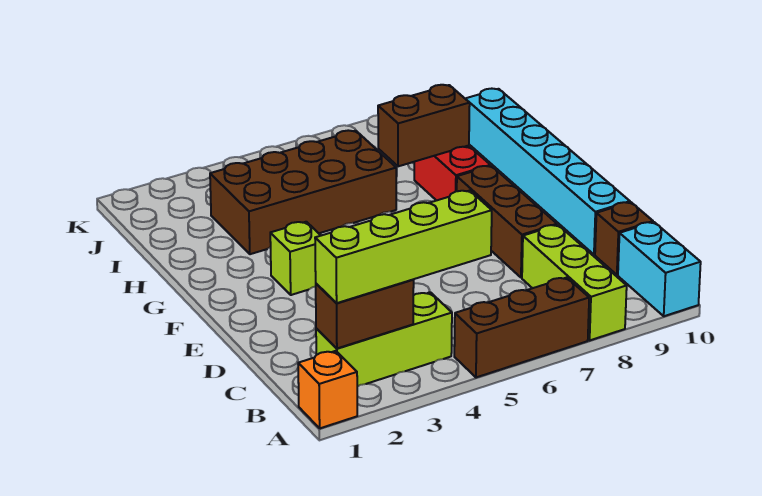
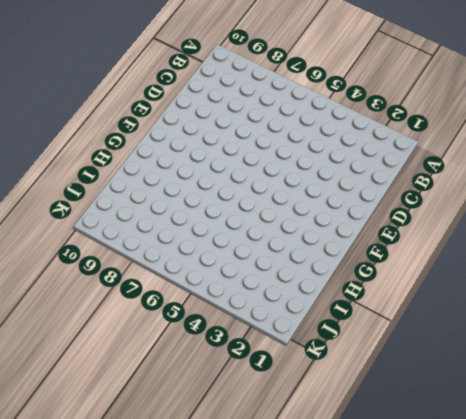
none -> orange brick A1 level 1
none -> brown brick A5:A7 level 1
none -> lime brick A8:C8 level 1

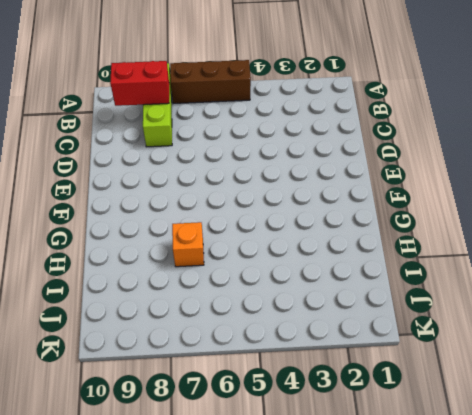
red brick B8:B9 level 2 -> red brick G8:H8 level 1
orange brick H7 level 1 -> orange brick A1 level 1
none -> cyan brick A10:B10 level 1
none -> lime brick B2:B4 level 1
none -> brown brick C10 level 1

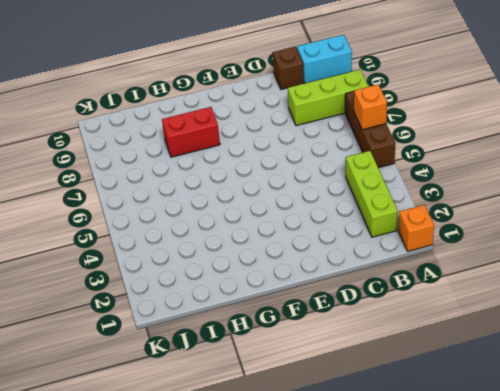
orange brick A6 level 2 -> none
none -> brown brick D8:F8 level 1
none -> cyan brick D10:I10 level 1
none -> lime brick F3 level 1

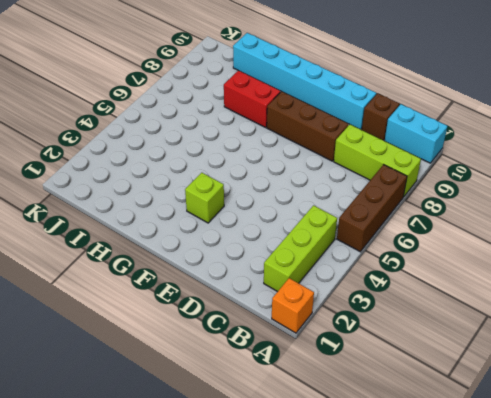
none -> brown brick H3:I6 level 1
none -> brown brick B2:B3 level 2
none -> brown brick H7:H8 level 2

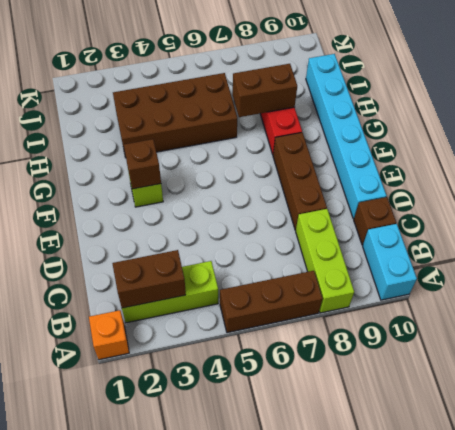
brown brick F3 level 2 -> none
none -> lime brick B2:B5 level 3

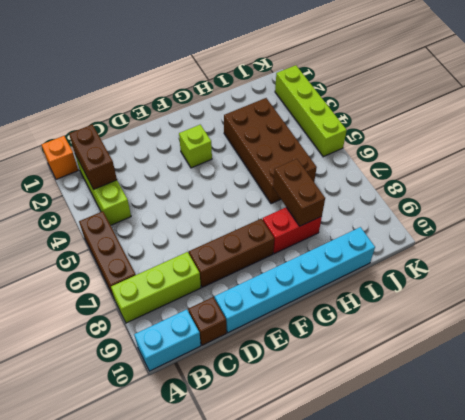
lime brick K2:K5 level 1 -> lime brick B2:B5 level 3

